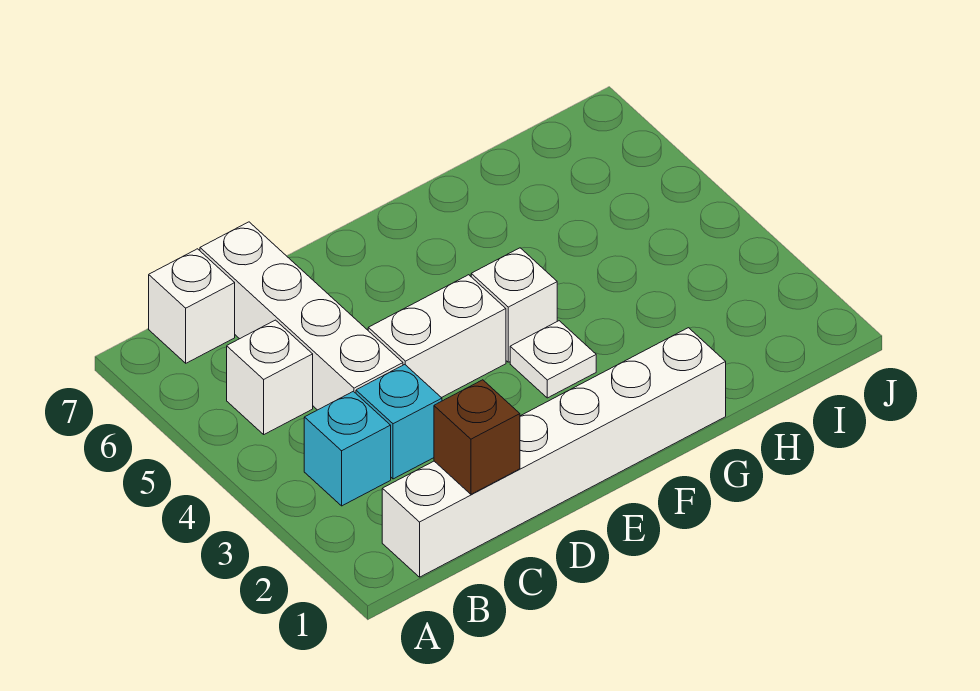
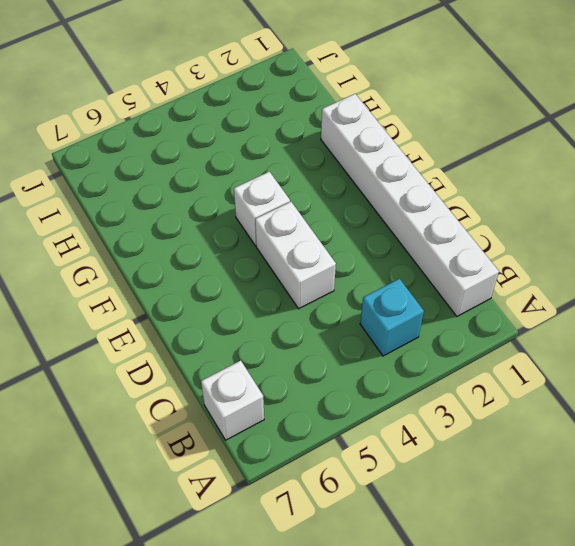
none -> white brick B5 level 1
none -> cyan brick C3 level 1

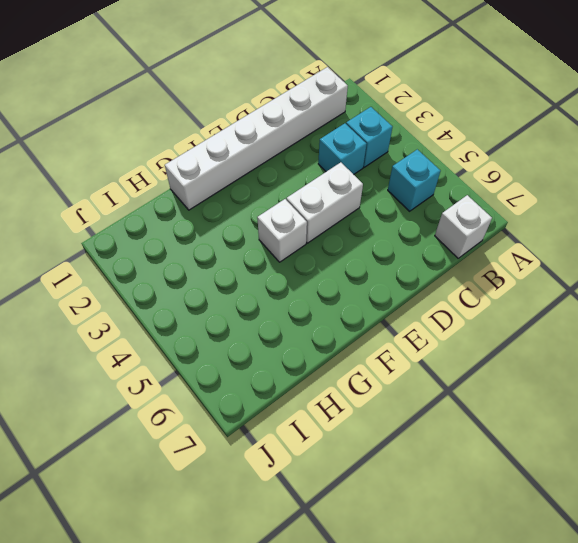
cyan brick B5 level 1 -> white brick B5 level 1
none -> white brick C4:C7 level 1
none -> white plate F3 level 1

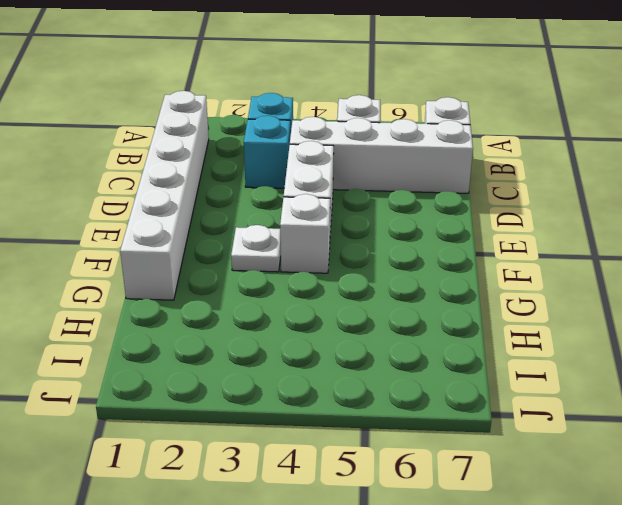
none -> brown brick C1 level 2

